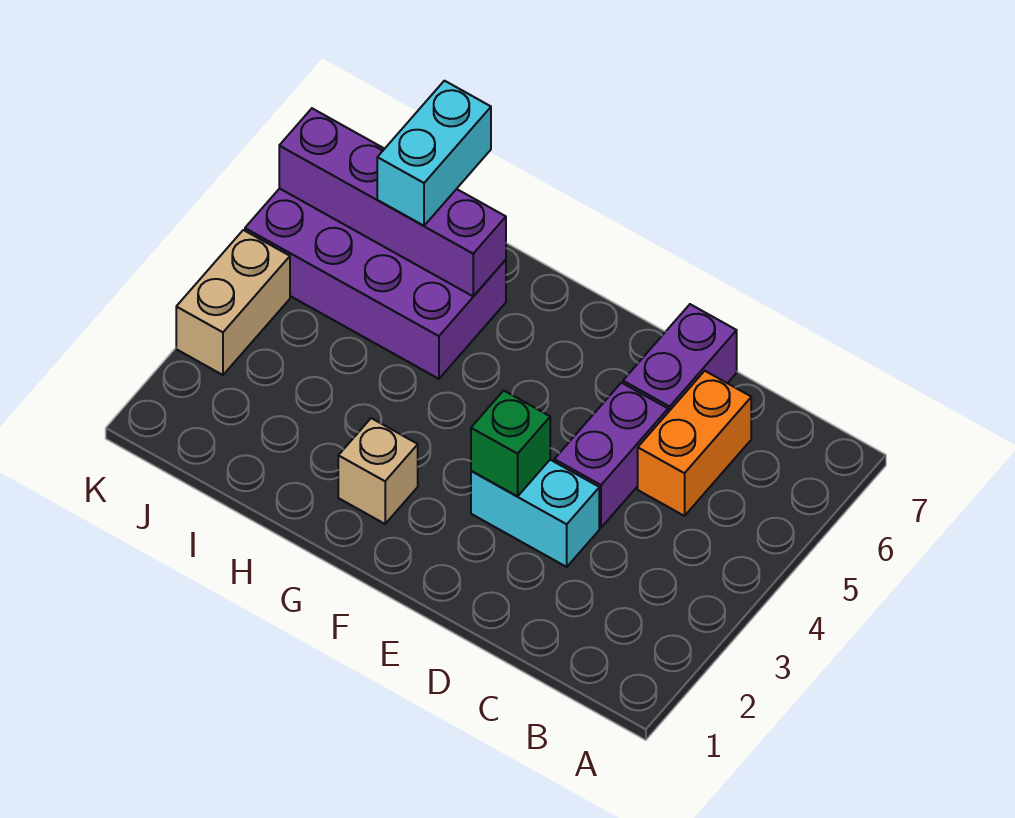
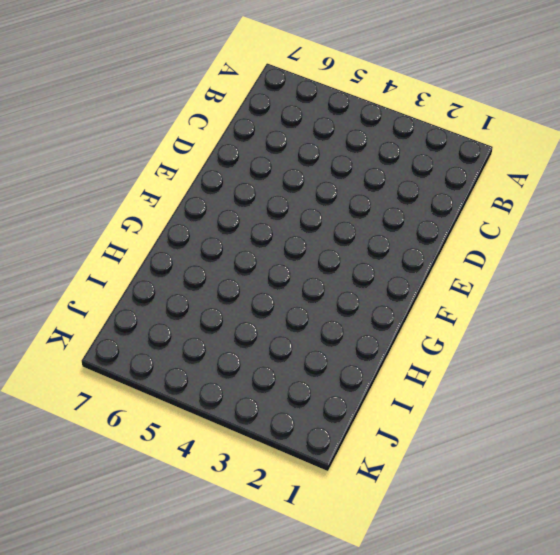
none -> orange brick C5:C6 level 1
none -> cyan brick D3:E3 level 1

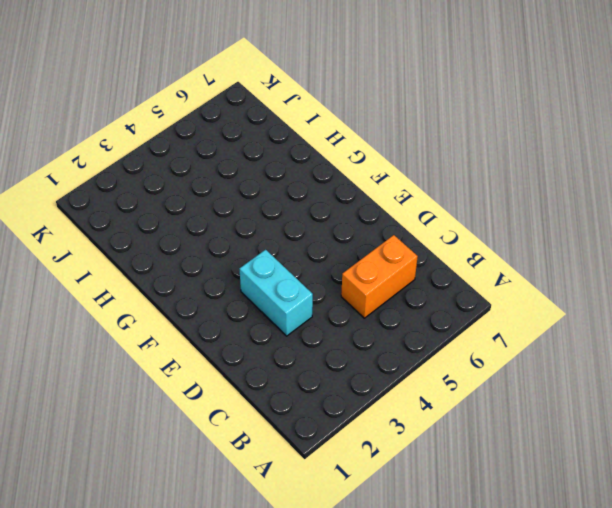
none -> purple brick D4:D5 level 1
none -> purple brick D6:D7 level 1

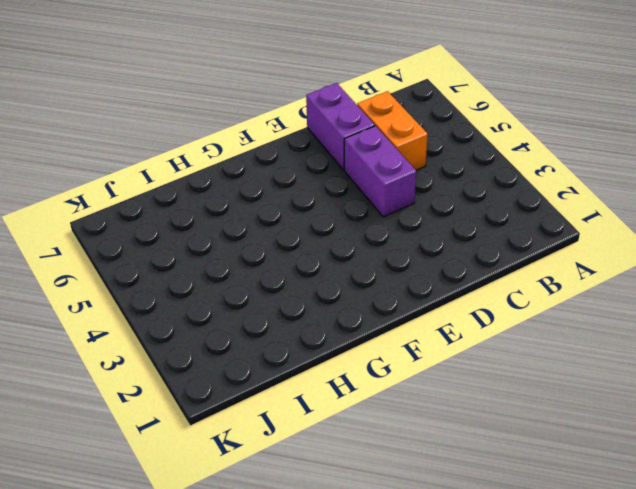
none -> cyan brick D3:E3 level 1
none -> tan brick G2 level 1

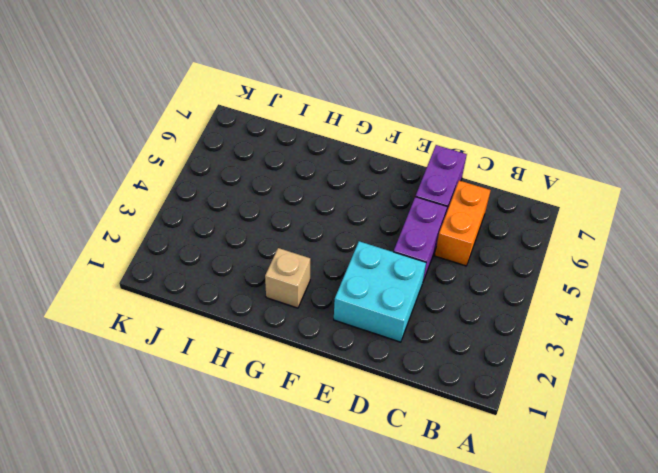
cyan brick D2:E3 level 1 -> cyan brick D3:E3 level 1
none -> purple brick H5:K6 level 1
none -> tan brick K3:K4 level 1

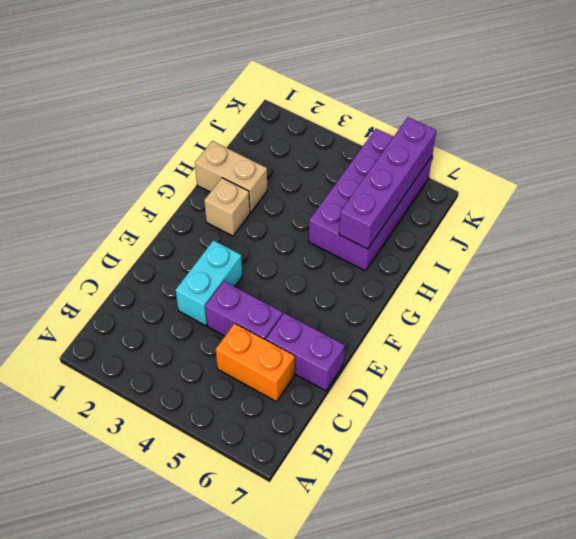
tan brick H1:H2 level 1 -> tan brick K3:K4 level 1
none -> green brick E3 level 2
none -> cyan brick I6:I7 level 3

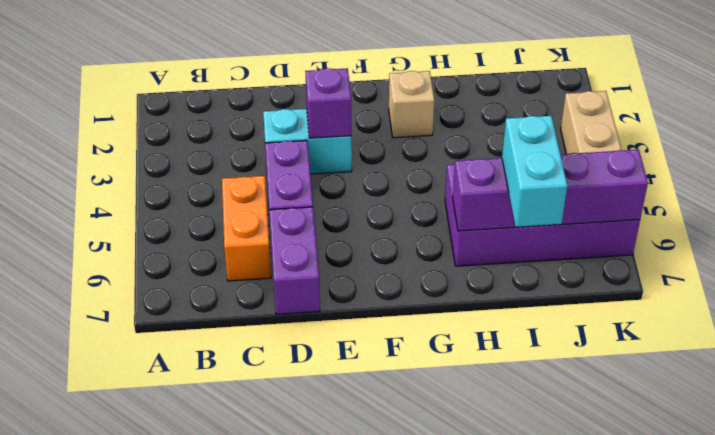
purple brick E3 level 2 -> green brick E3 level 2

